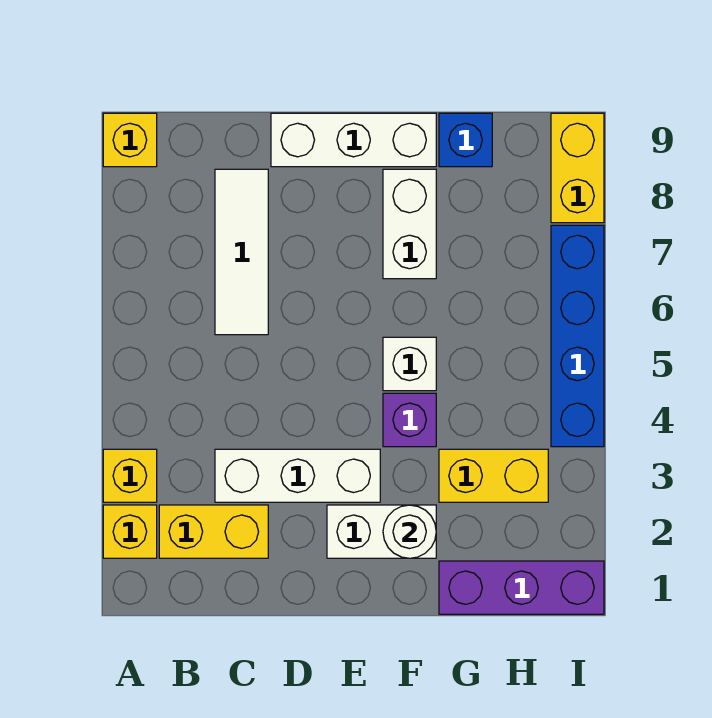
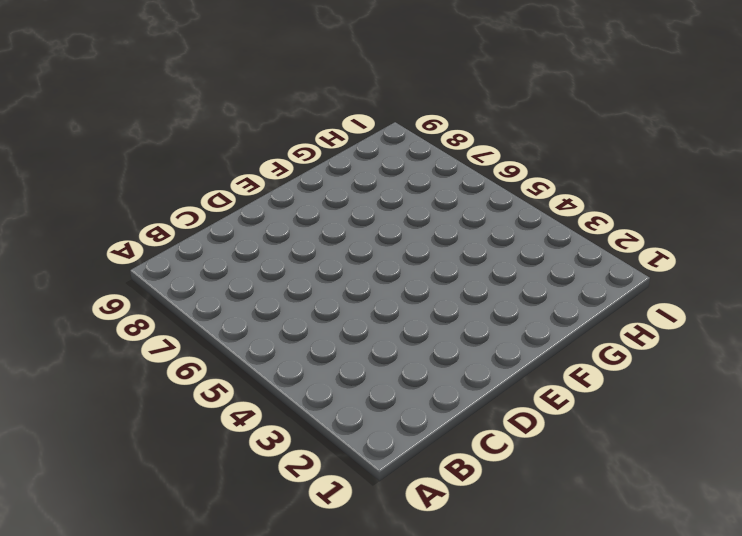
none -> yellow brick A2 level 1
none -> yellow brick A3 level 1
none -> yellow brick A9 level 1

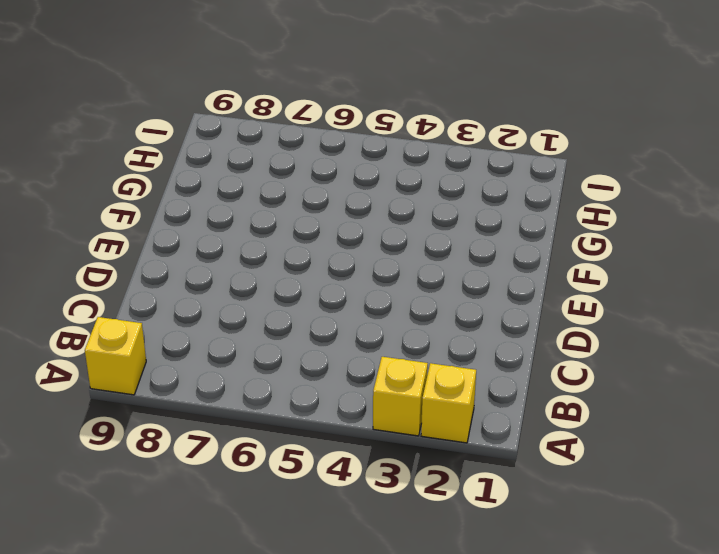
none -> yellow brick B2:C2 level 1
none -> white brick C3:E3 level 1
none -> white tile C6:C8 level 1

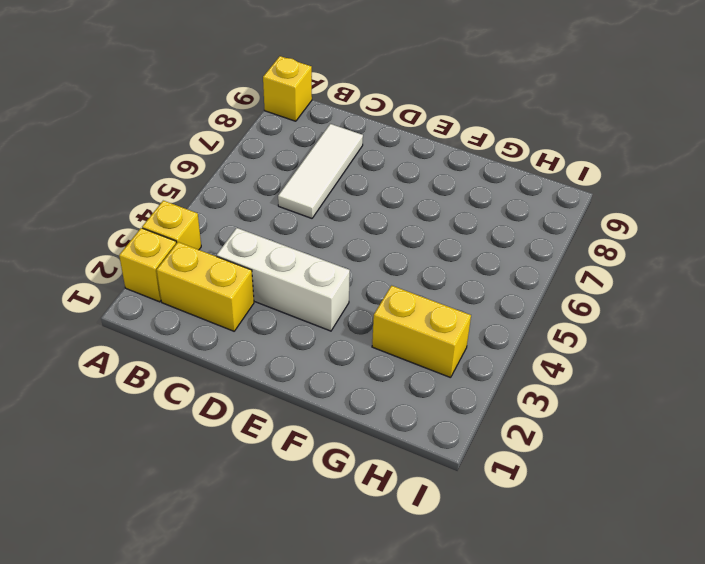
none -> white brick D9:F9 level 1
none -> white brick E2:F2 level 1
none -> purple brick F4 level 1

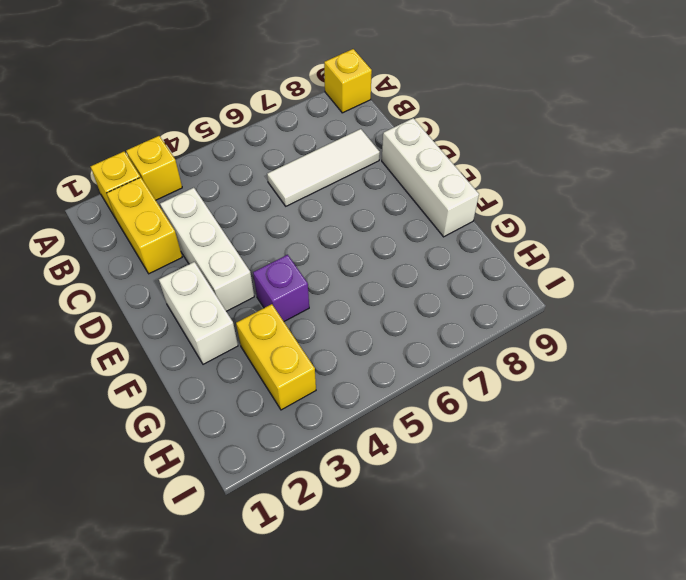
none -> white brick F5 level 1
none -> white brick F7:F8 level 1
none -> purple brick G1:I1 level 1

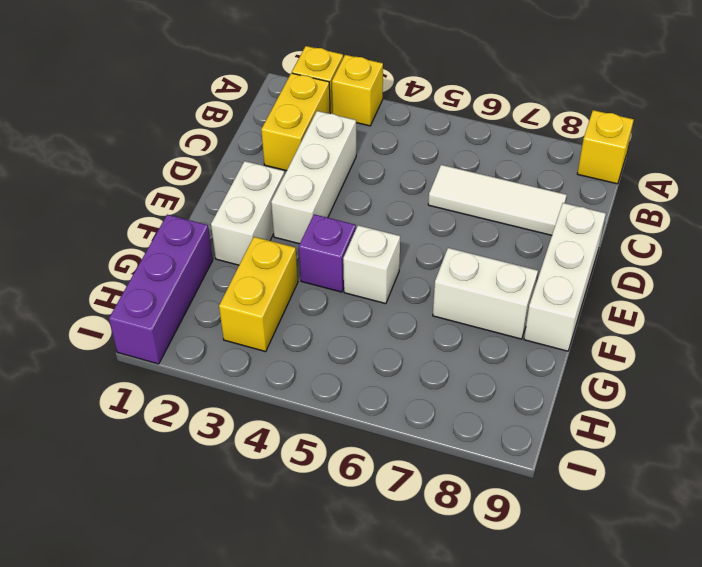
none -> blue brick G9 level 1
none -> blue brick I4:I7 level 1
none -> yellow brick I8:I9 level 1

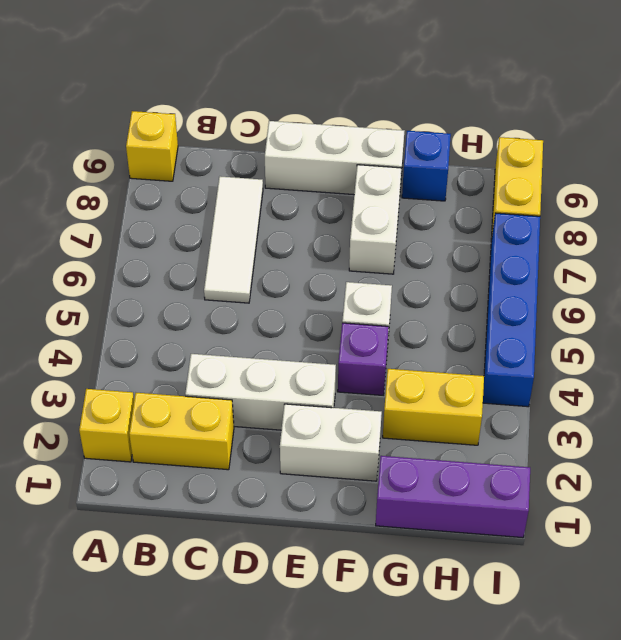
none -> yellow brick A3 level 1
none -> white round brick F2 level 2

